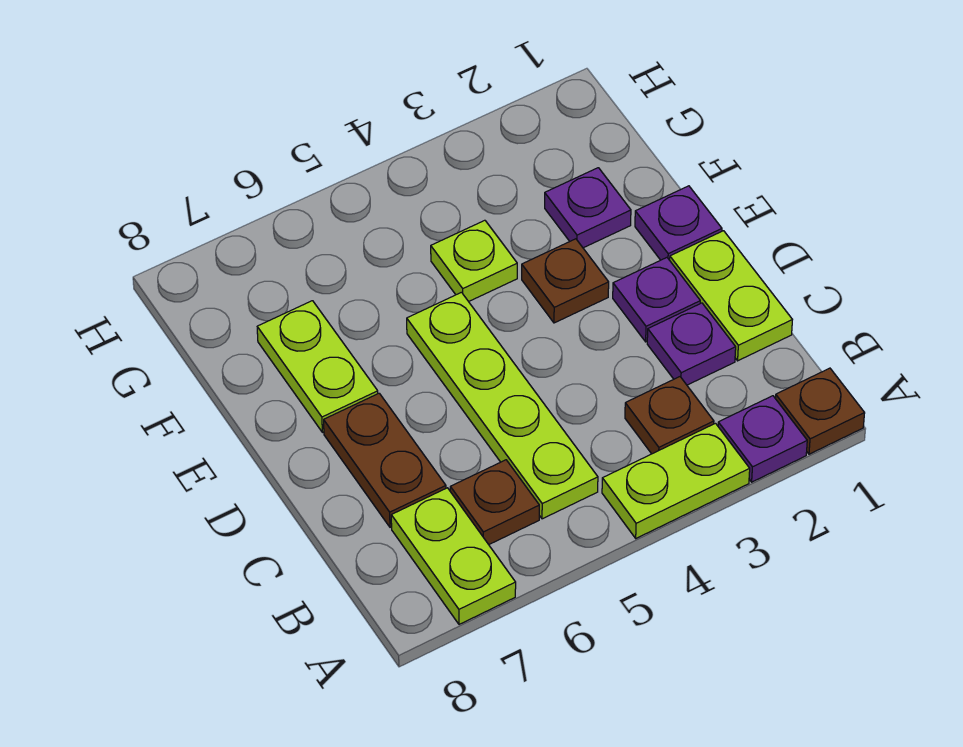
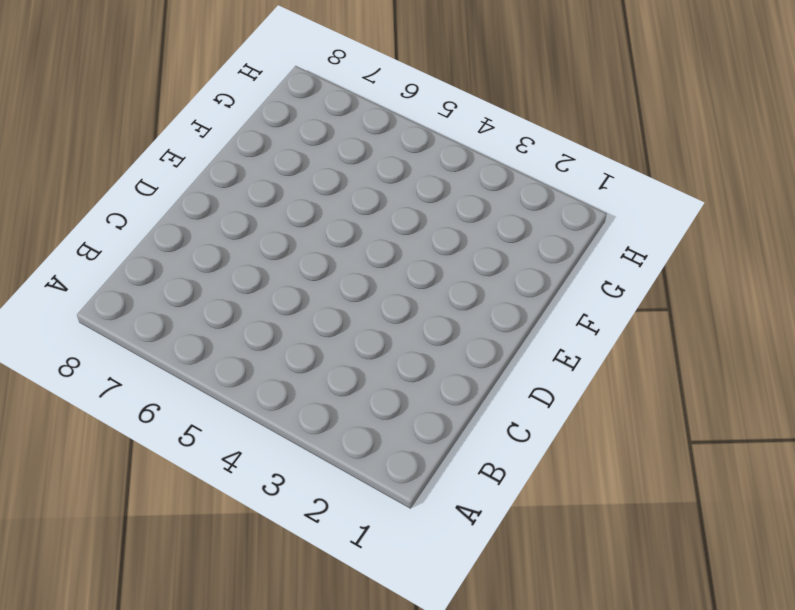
none -> brown plate A1 level 1
none -> purple plate A2 level 1
none -> lime plate A3:A4 level 1

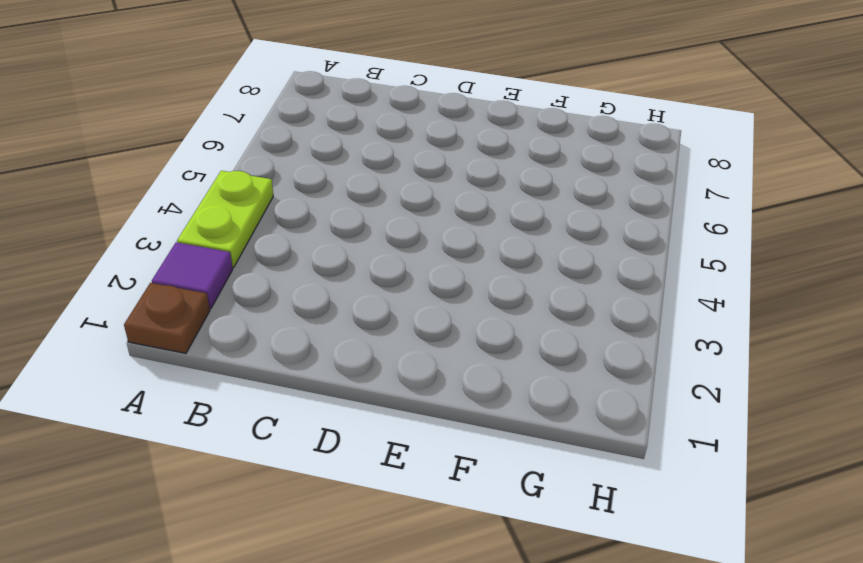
purple tile A2 level 1 -> purple plate A2 level 1
none -> lime plate A7:B7 level 1
none -> brown plate B3 level 1
none -> lime plate B5:E5 level 1

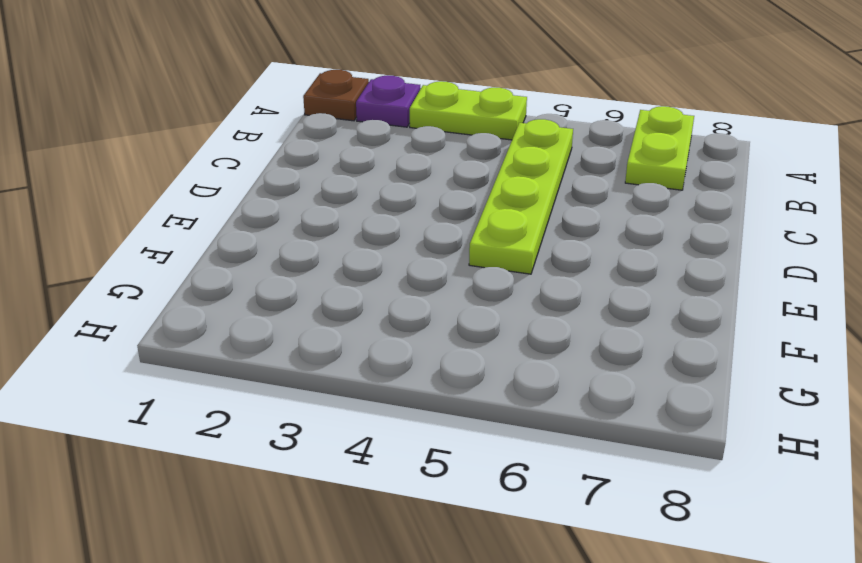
none -> brown plate B3 level 1
none -> brown plate B6 level 1
none -> lime plate C1:D1 level 1

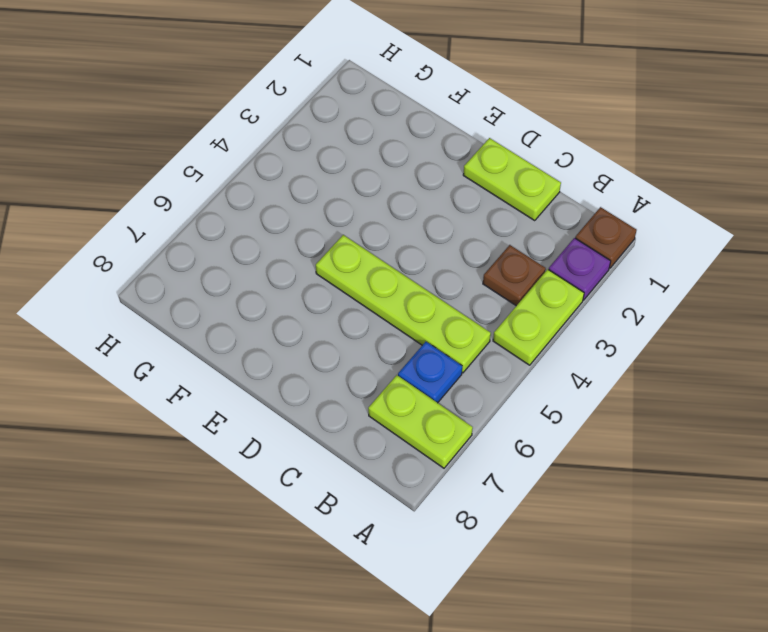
blue plate B6 level 1 -> brown plate B6 level 1
none -> purple plate C2 level 1
none -> brown plate C7:D7 level 1
none -> purple plate D2 level 1

